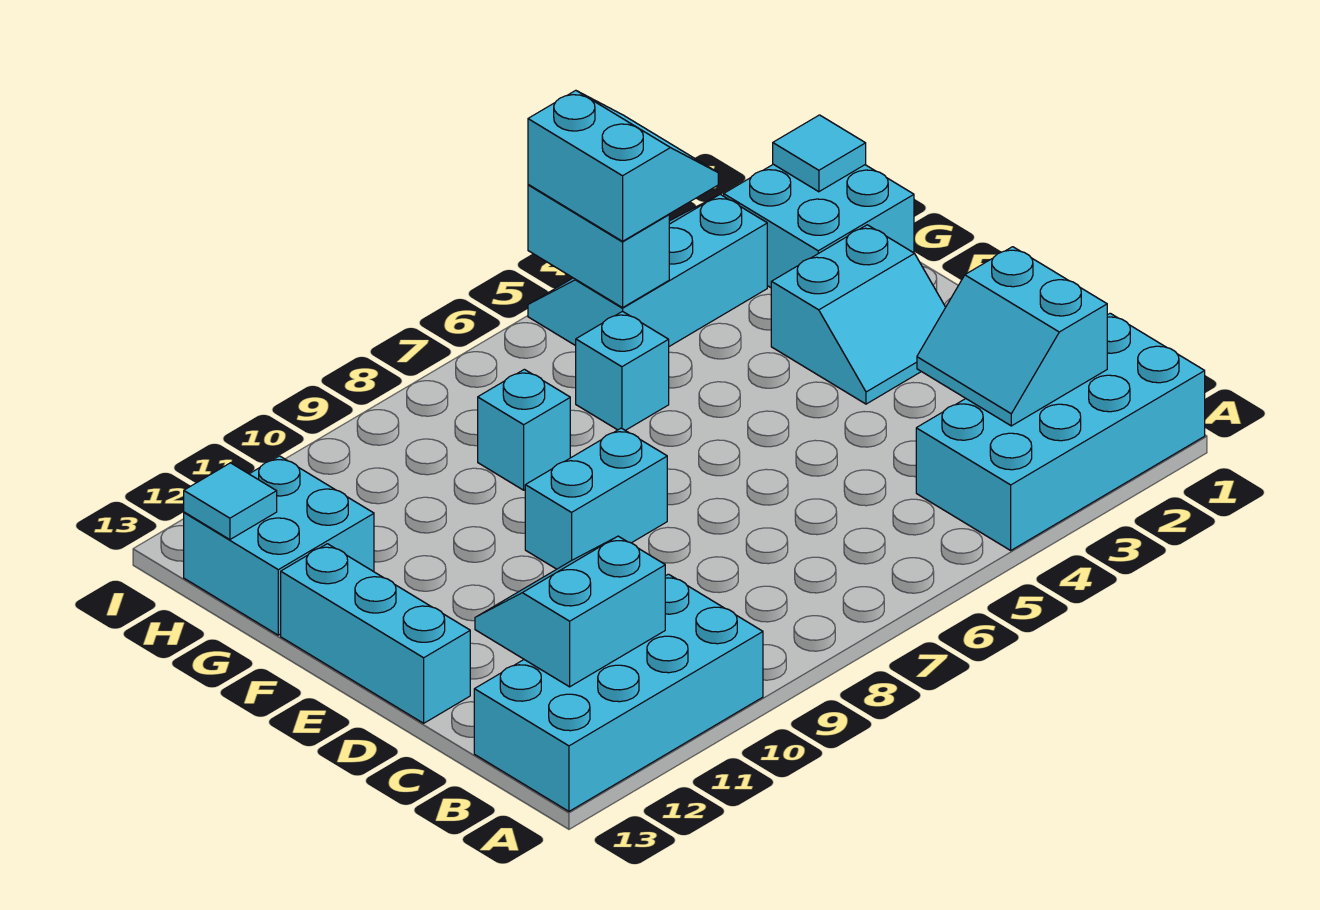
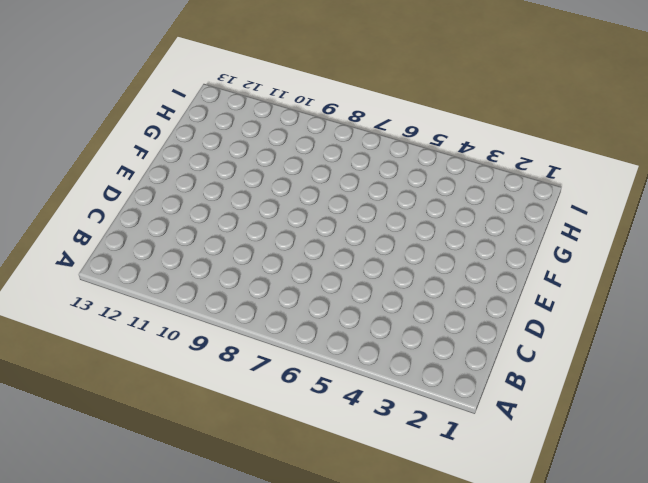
none -> cyan brick A1:B4 level 1
none -> cyan brick A10:B13 level 1
none -> cyan brick D13:F13 level 1

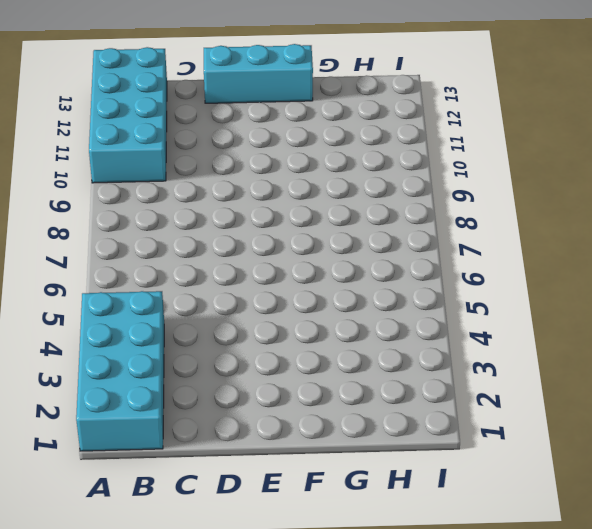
none -> cyan slope E2:F3 level 1 top F
none -> cyan brick E8:E9 level 1
none -> cyan brick G1:H2 level 1

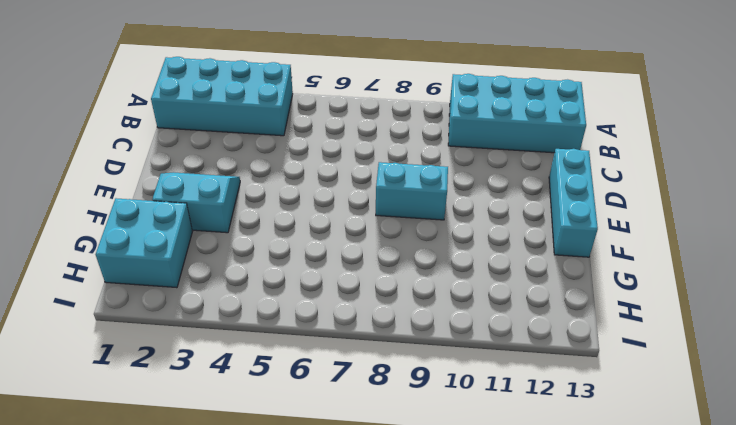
none -> cyan brick G6 level 1
none -> cyan brick G8 level 1
none -> cyan brick G12:H13 level 1

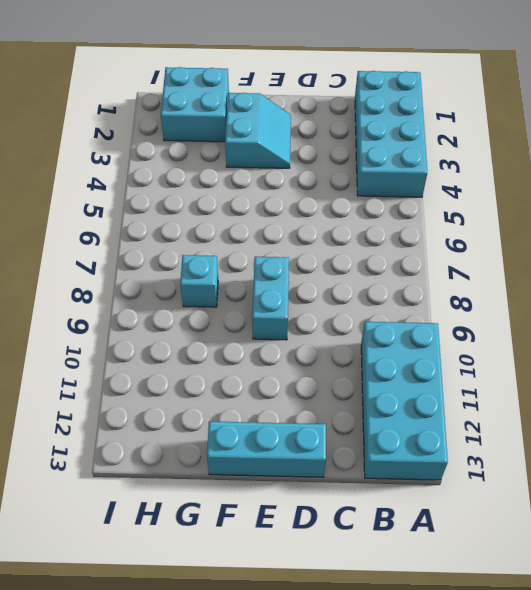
none -> cyan brick G6 level 1
none -> cyan brick G12:H13 level 1
none -> cyan slope H3:I5 level 1 top H

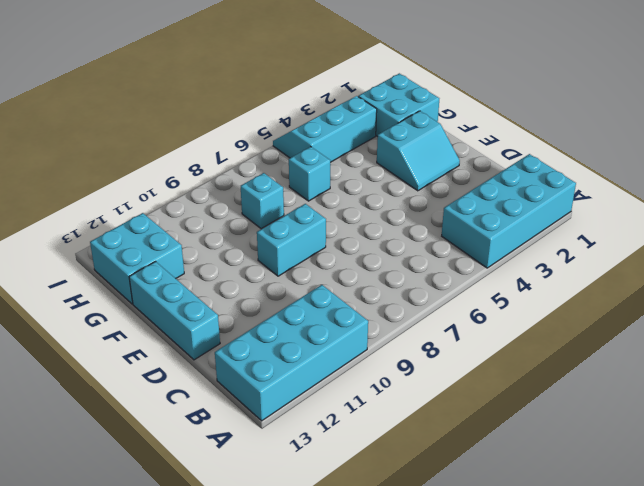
none -> cyan slope B2:C3 level 2 top 2
none -> cyan slope B11:C12 level 2 top B
none -> cyan tile H1 level 2

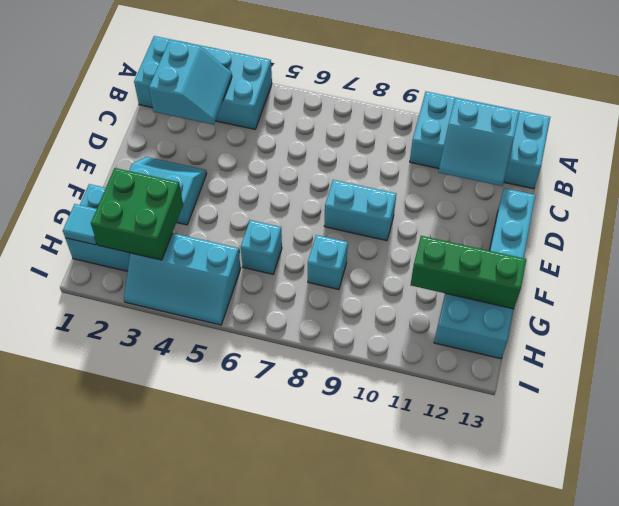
green brick G2:H3 level 2 -> none
green brick G11:G13 level 2 -> none
none -> cyan brick H5:I5 level 2
none -> cyan tile H13 level 2
none -> cyan slope H4:I5 level 3 top 5

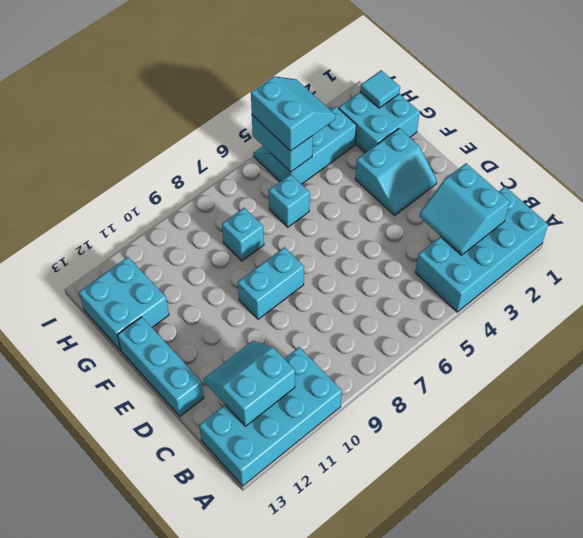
none -> cyan tile H13 level 2

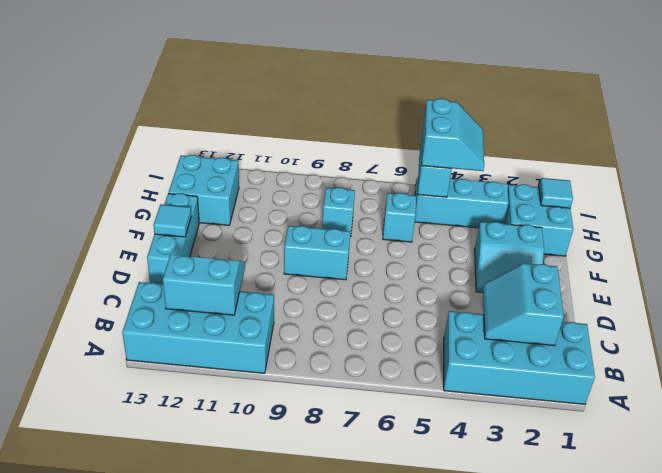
cyan tile E13 level 2 -> cyan tile H13 level 2

